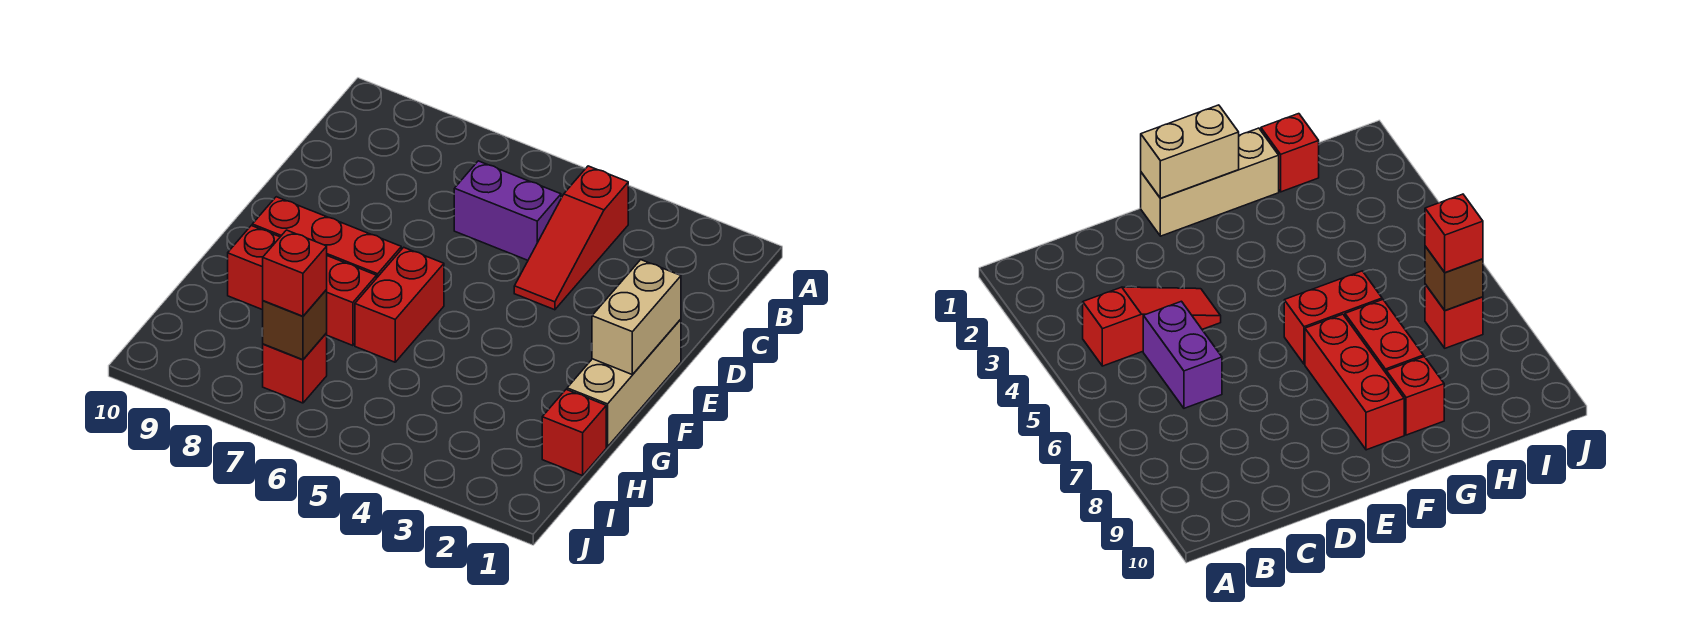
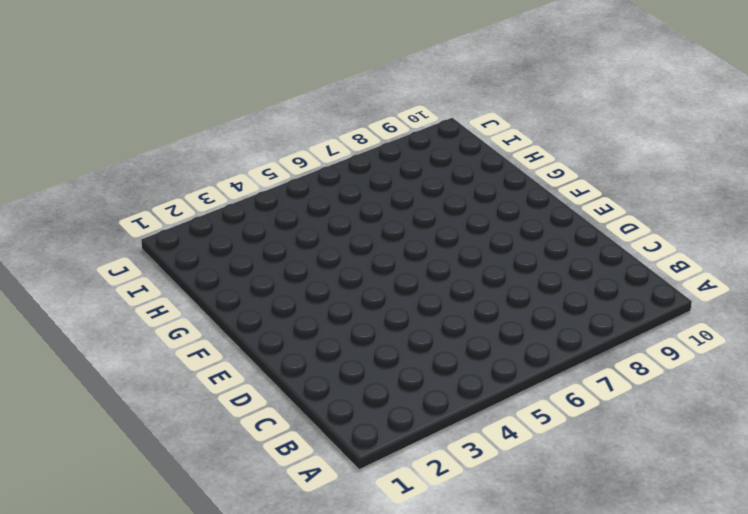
none -> red slope B4:D4 level 1 top B
none -> purple brick C5:C6 level 1
none -> tan brick E1:G1 level 1

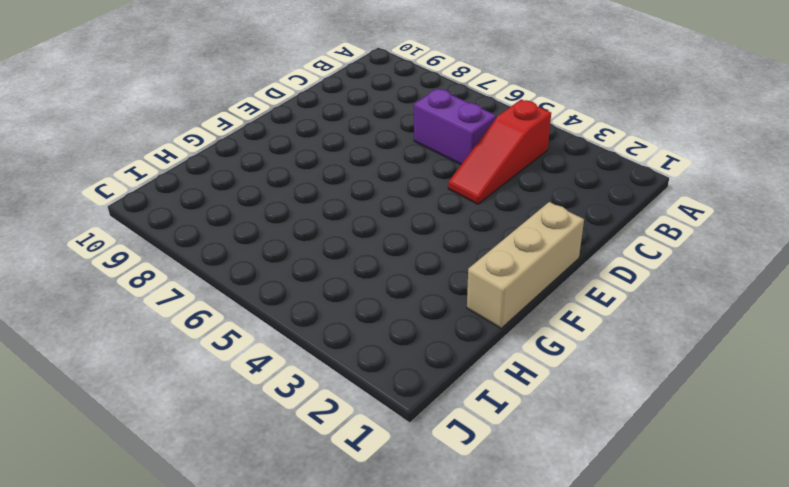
none -> red brick F6:G6 level 1
none -> red brick F7:F9 level 1
none -> red brick G7:G8 level 1

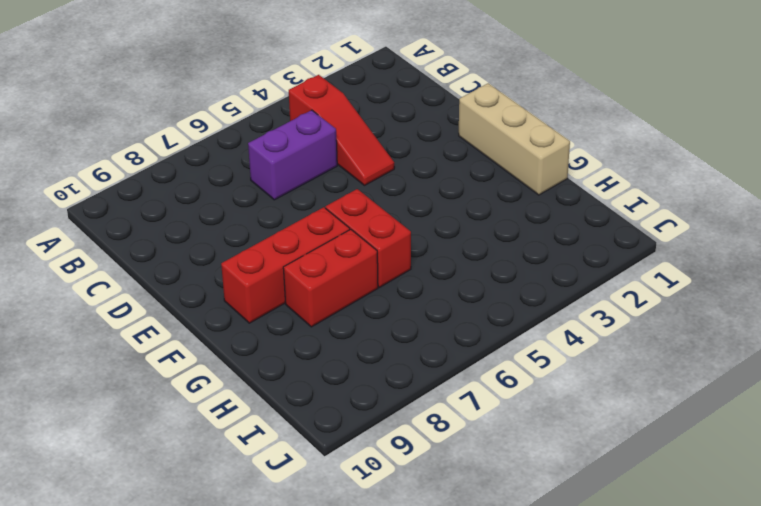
none -> red brick G9 level 1
none -> red brick H1 level 1
none -> red brick I7 level 1

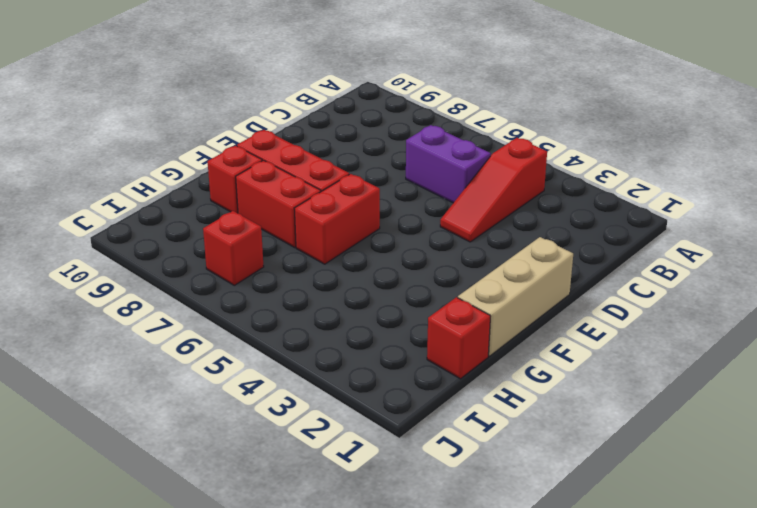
none -> tan brick E1:F1 level 2
none -> brown brick I7 level 2
none -> red brick I7 level 3

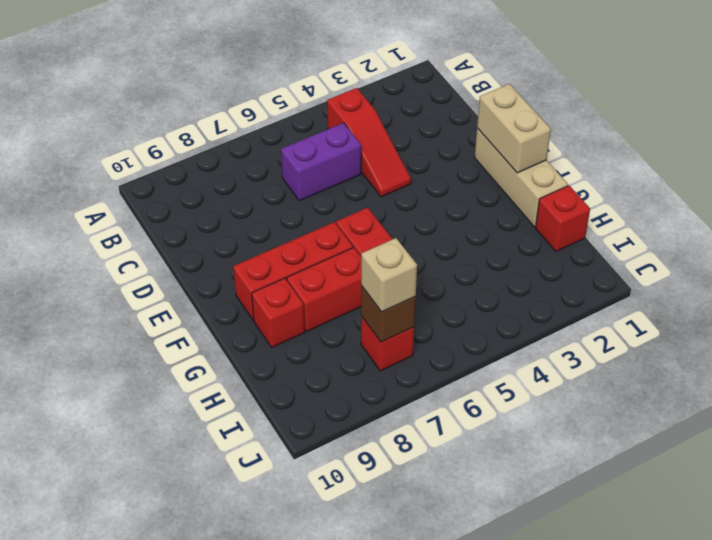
tan brick I7 level 3 -> red brick I7 level 3

